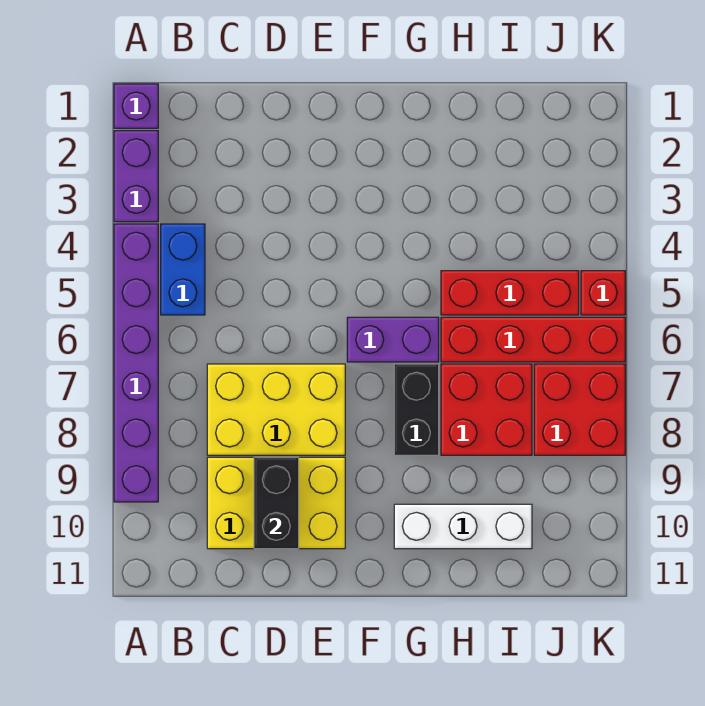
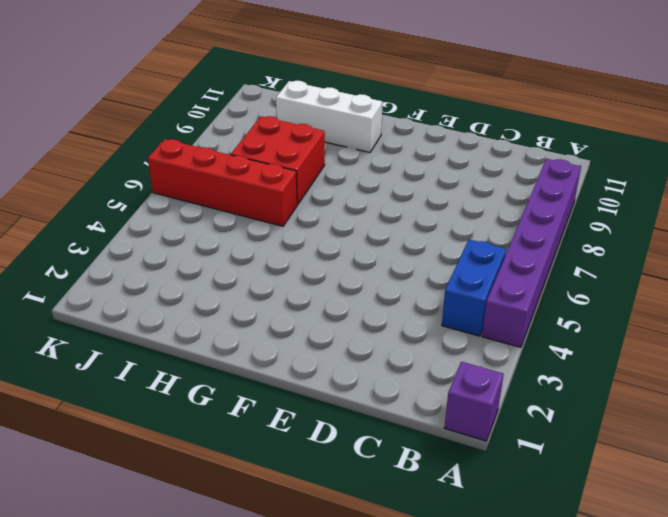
none -> purple brick A2:A3 level 1
none -> yellow brick C7:E8 level 1
none -> yellow brick C9:E10 level 1

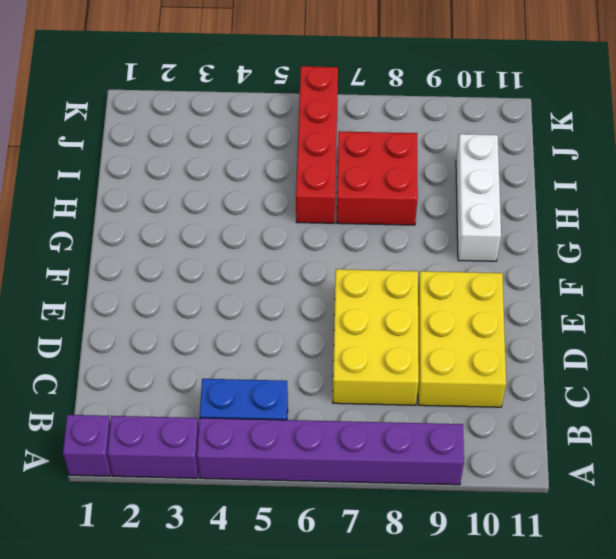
none -> purple brick F6:G6 level 1
none -> black brick G7:G8 level 1
none -> red brick H5:J5 level 1

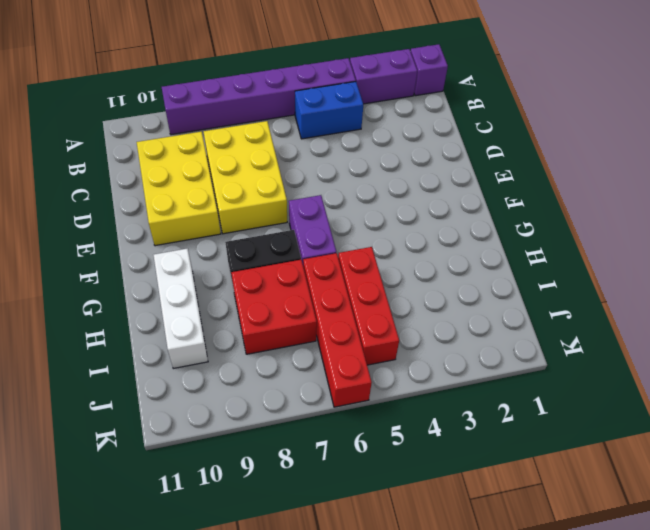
none -> red brick J7:K8 level 1
none -> red brick K5 level 1
none -> black brick D9:D10 level 2

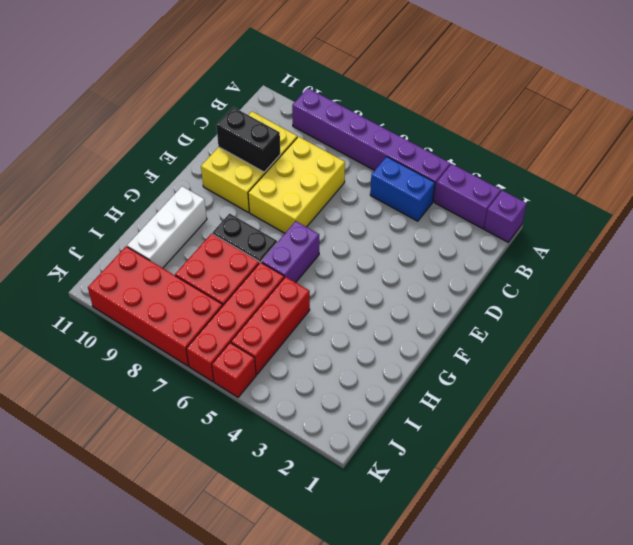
red brick J7:K10 level 1 -> red brick J7:K8 level 1

